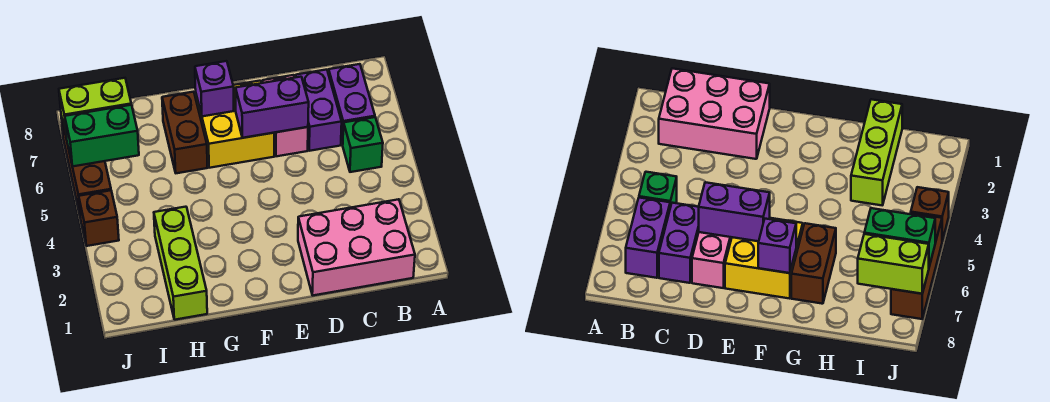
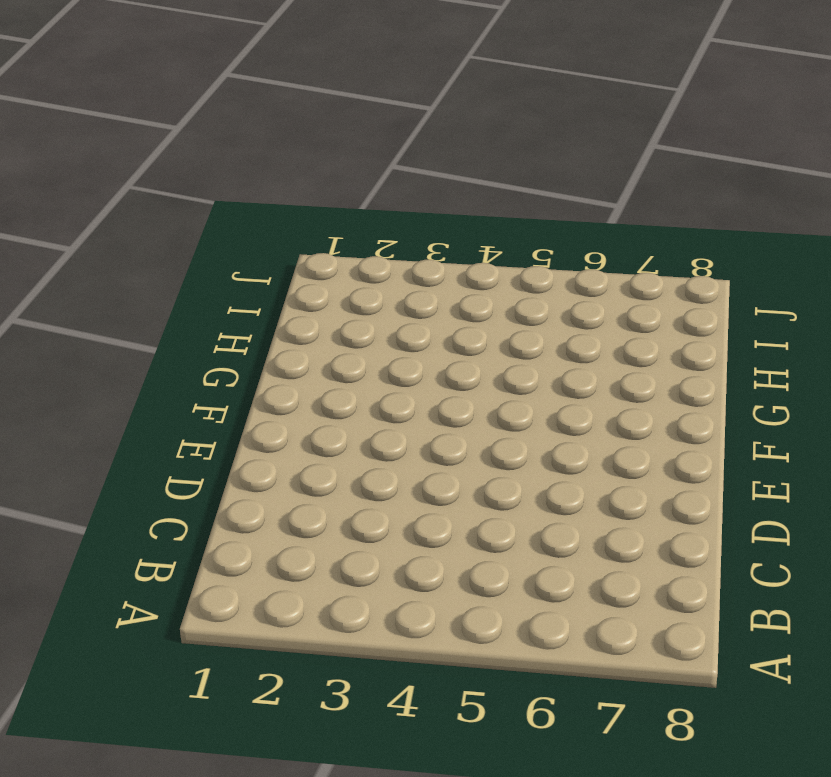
none -> pink brick B1:D2 level 1
none -> green brick B5 level 1
none -> purple brick B6:B7 level 1

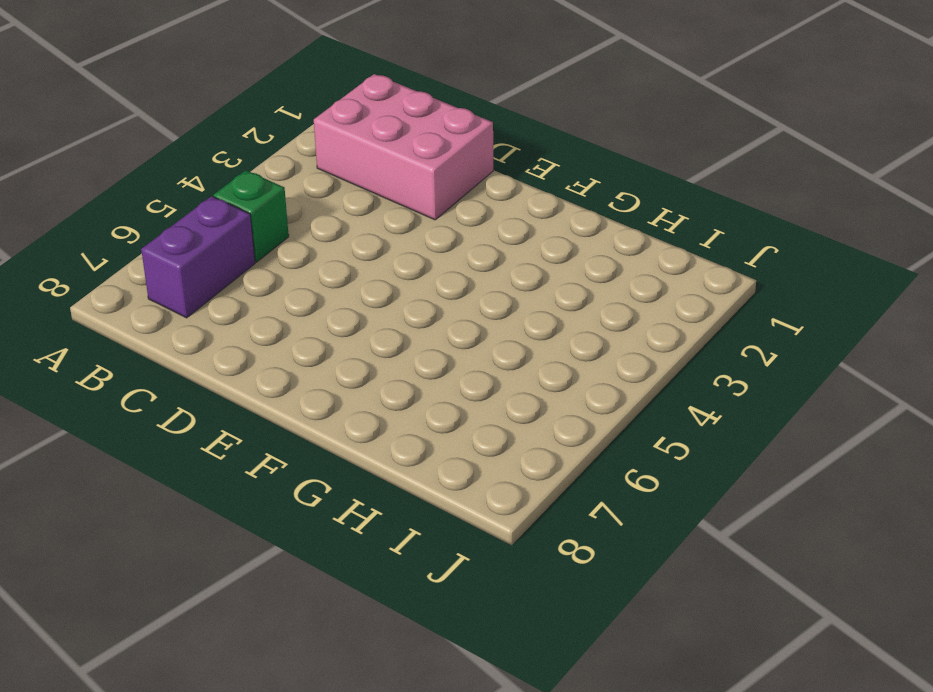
none -> purple brick C6:C7 level 1
none -> pink brick D6:D7 level 1
none -> yellow brick E6:F7 level 1

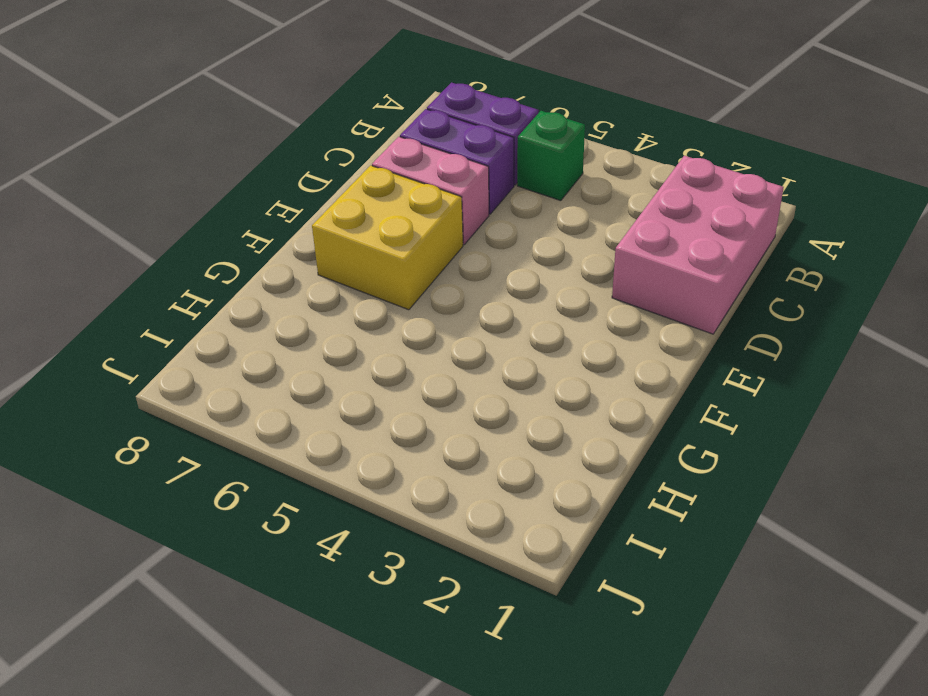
none -> brown brick G6:G7 level 1
none -> lime brick H1:H3 level 1
none -> brown brick J4 level 1

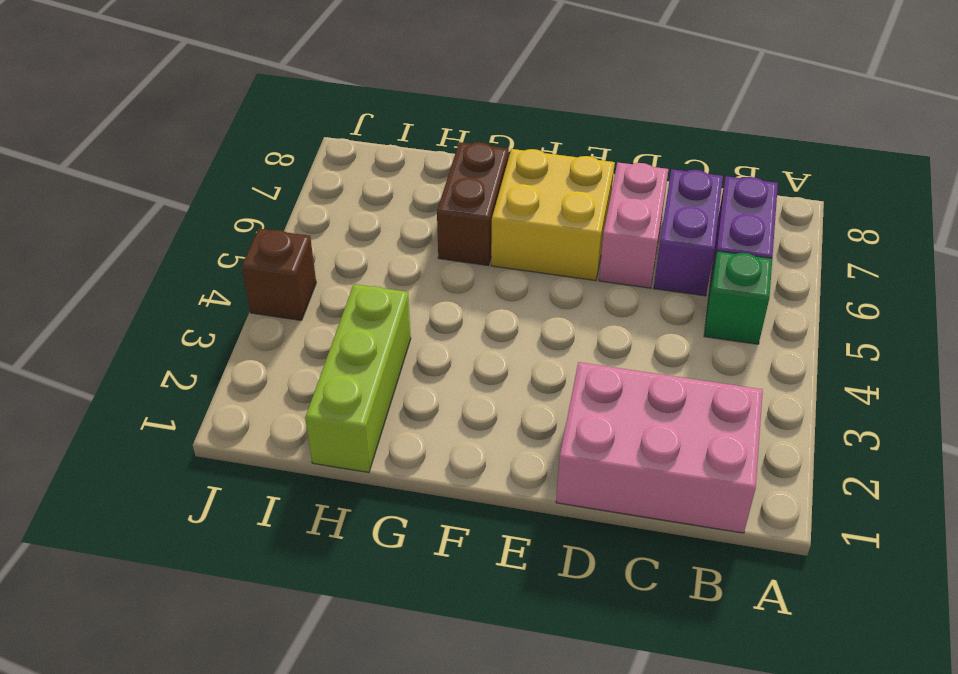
none -> brown brick J5:J7 level 1
none -> purple brick D6:E6 level 2
none -> purple brick F7 level 2

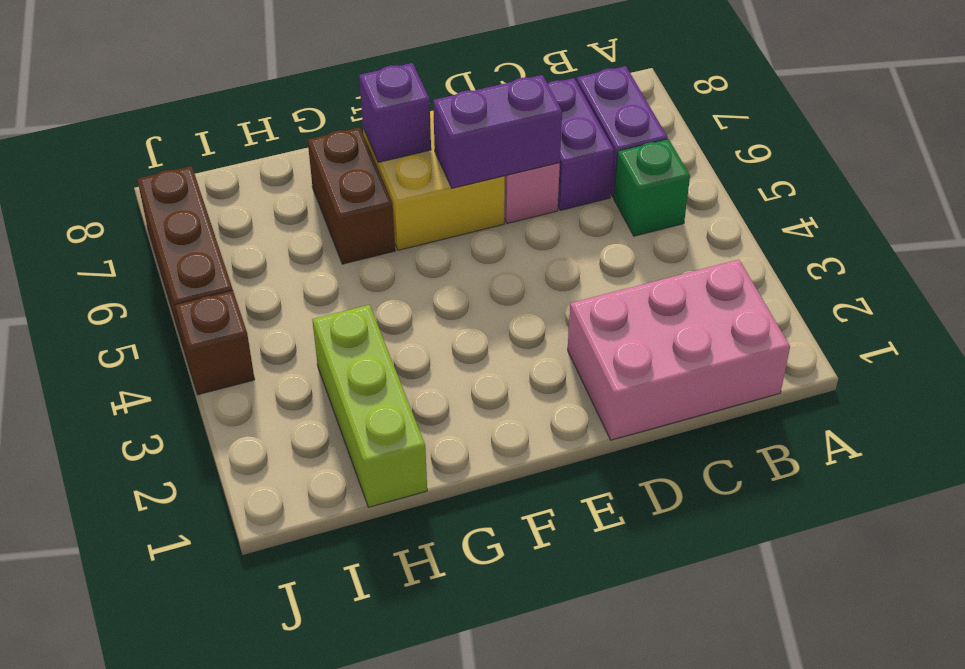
none -> green brick I6:J6 level 2
none -> lime brick I7:J7 level 2

